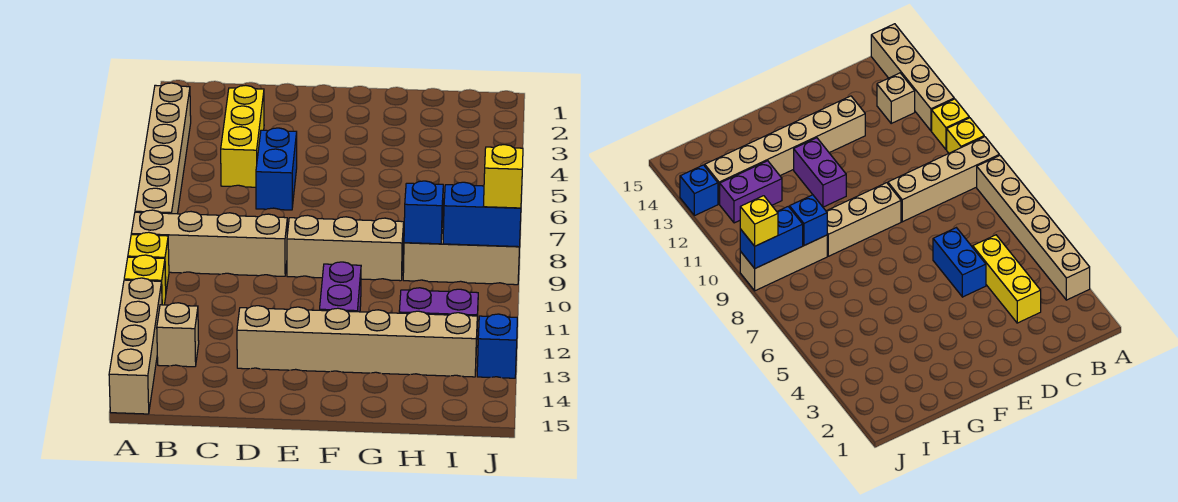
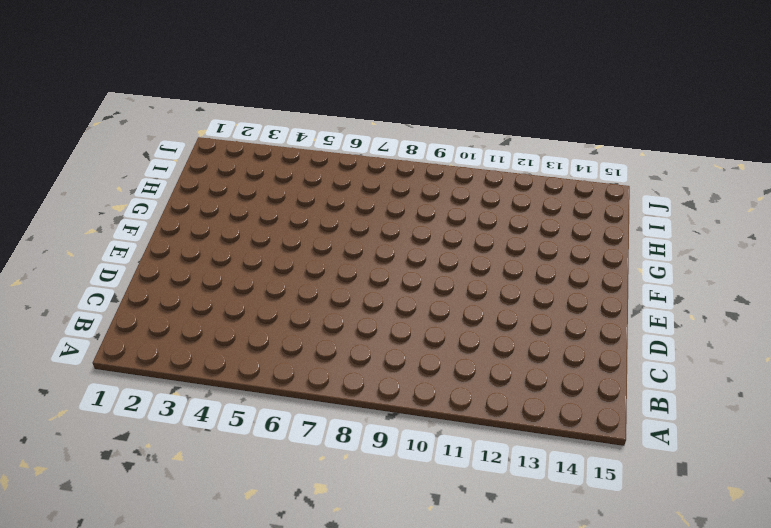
none -> tan brick A3:A8 level 1
none -> tan brick A9:D9 level 1
none -> yellow brick A10 level 1

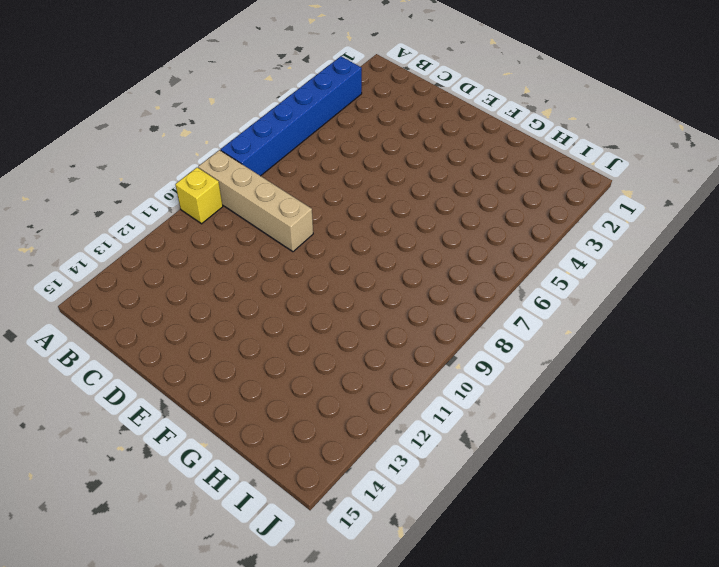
blue brick A3:A8 level 1 -> tan brick A3:A8 level 1
none -> yellow brick A11 level 1
none -> tan brick A12:A15 level 1
none -> tan brick B13 level 1

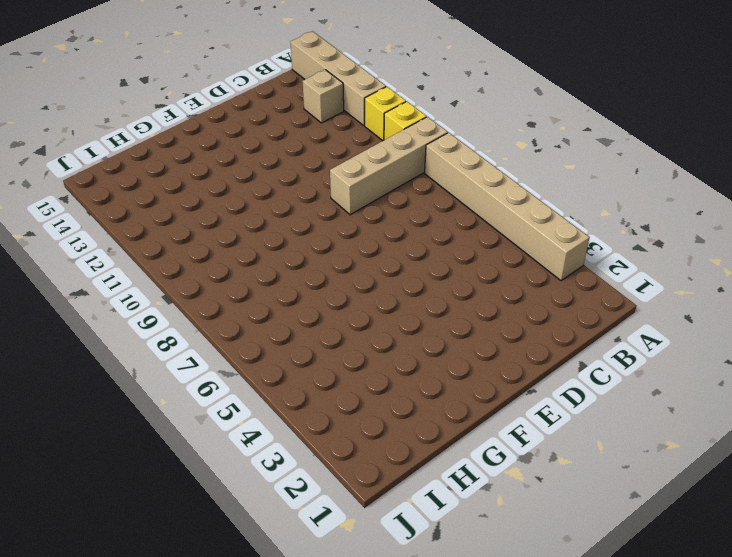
none -> yellow brick C3:C5 level 1
none -> blue brick D5:D6 level 1
none -> tan brick D13:I13 level 1

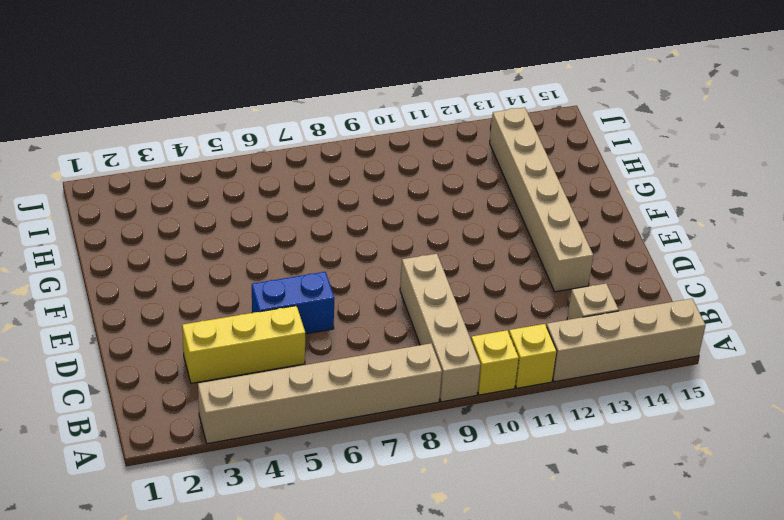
none -> tan brick E9:G9 level 1
none -> purple brick F11:F12 level 1
none -> tan brick H9:J9 level 1

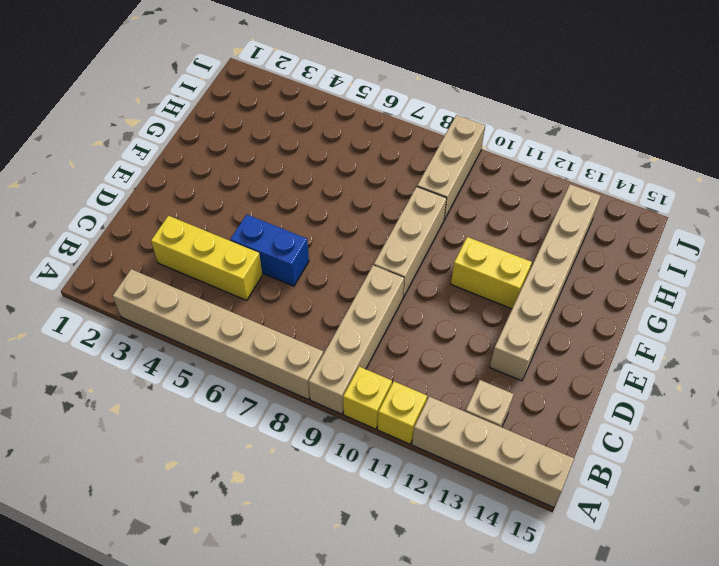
yellow brick F11:F12 level 1 -> purple brick F11:F12 level 1
none -> purple brick H12:I12 level 1
none -> blue brick J13 level 1
none -> blue brick H9 level 2

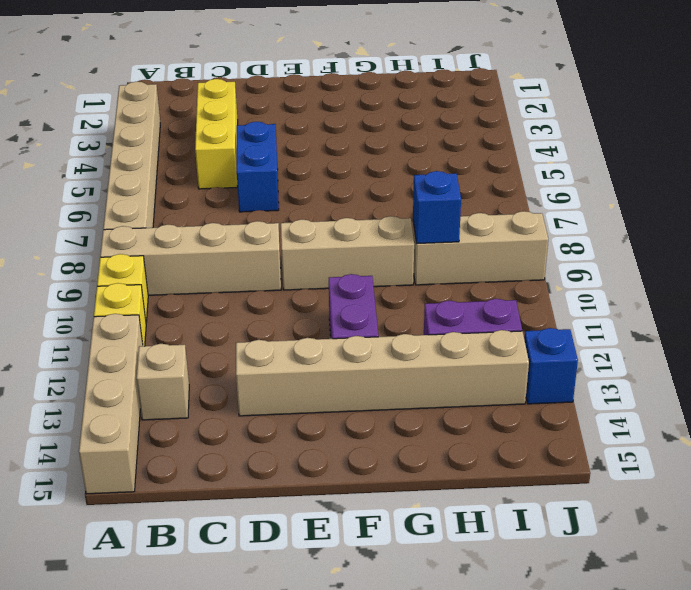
none -> blue brick I9:J9 level 2
none -> yellow brick J9 level 3

